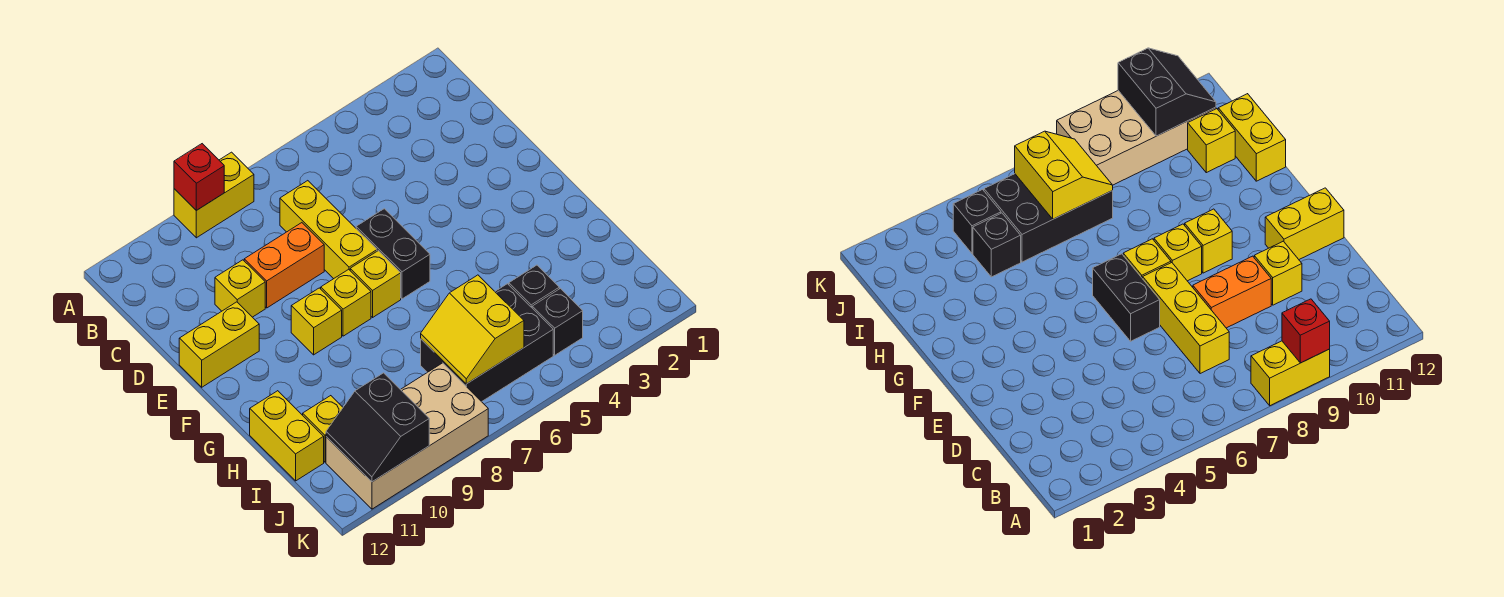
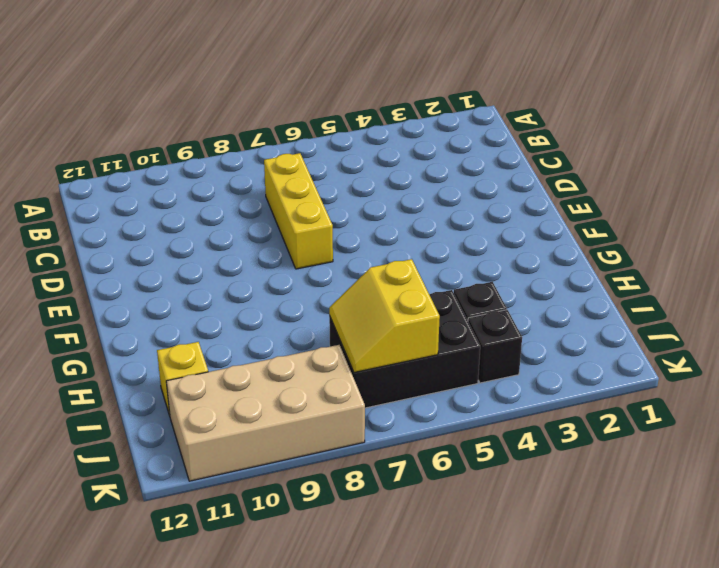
none -> yellow brick A8:A9 level 1
none -> orange brick D8:D9 level 1
none -> yellow brick D10 level 1

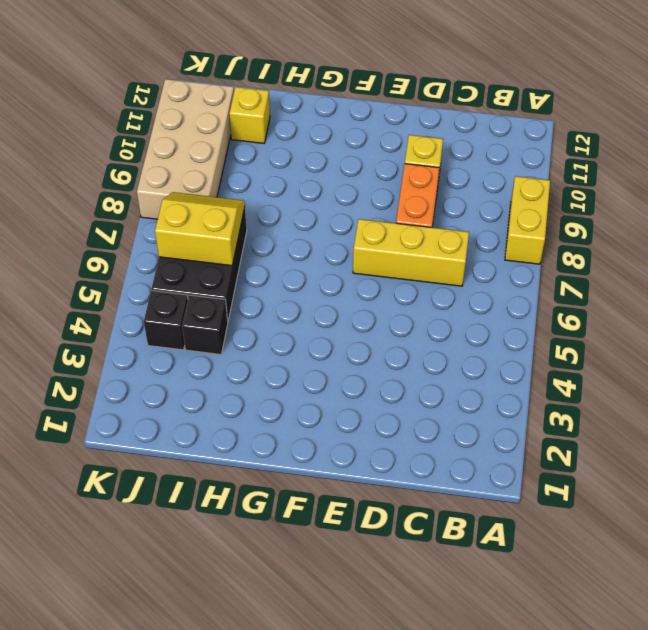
none -> black brick E6:F6 level 1
none -> yellow brick E11:E12 level 1
none -> yellow brick F7 level 1

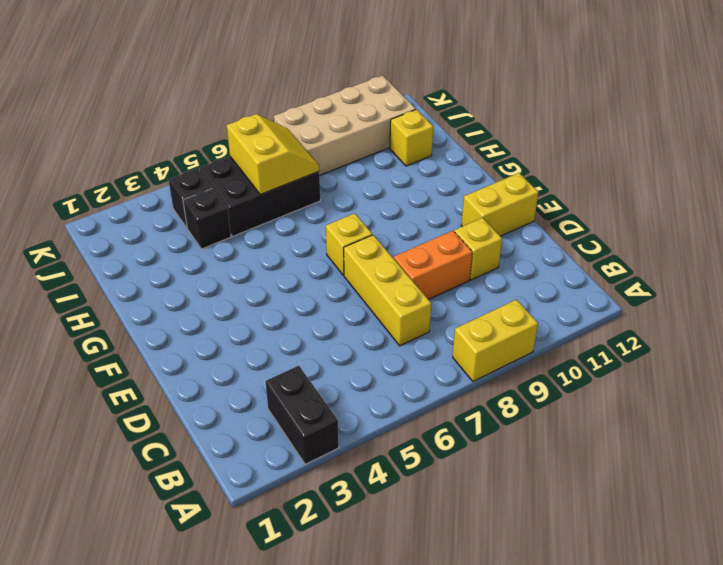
black brick A3:B3 level 1 -> black brick E6:F6 level 1
none -> yellow brick F8 level 1
none -> yellow brick F9 level 1
none -> yellow brick H12:I12 level 1

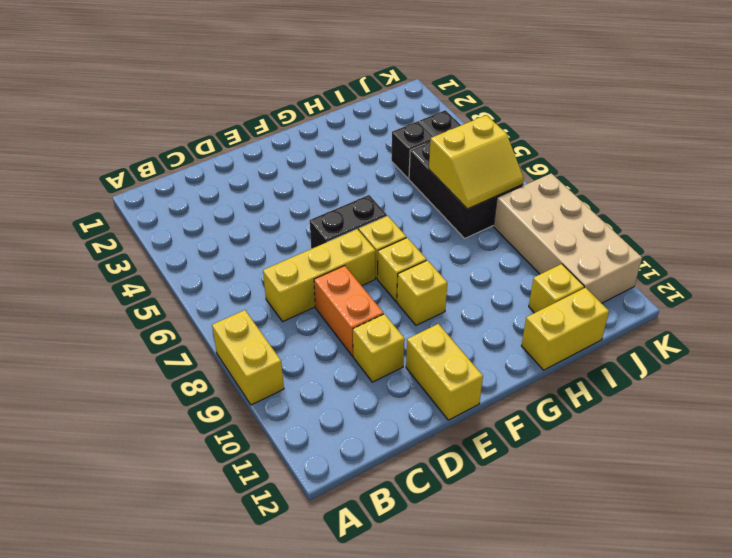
none -> red brick A9 level 2
none -> black slope J10:K11 level 2 top 10

